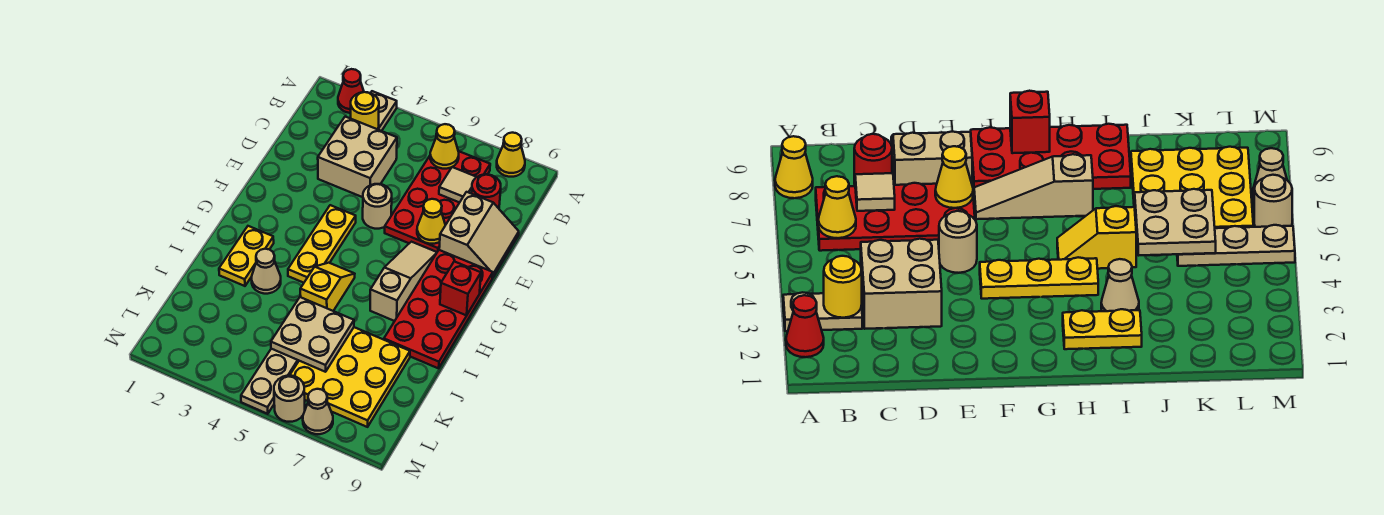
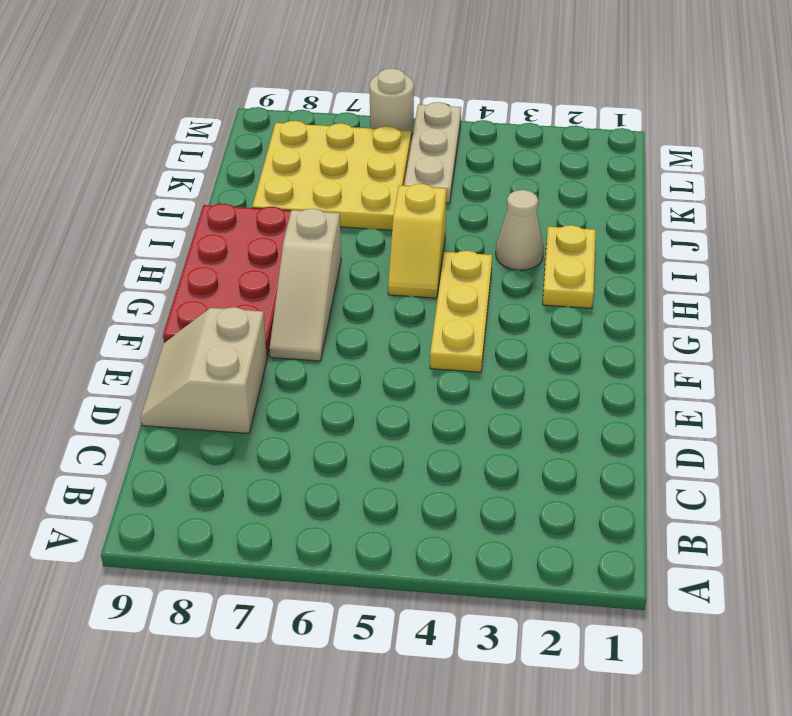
none -> red cone A2 level 1
none -> tan plate A3:B3 level 1
none -> yellow cone A8 level 1

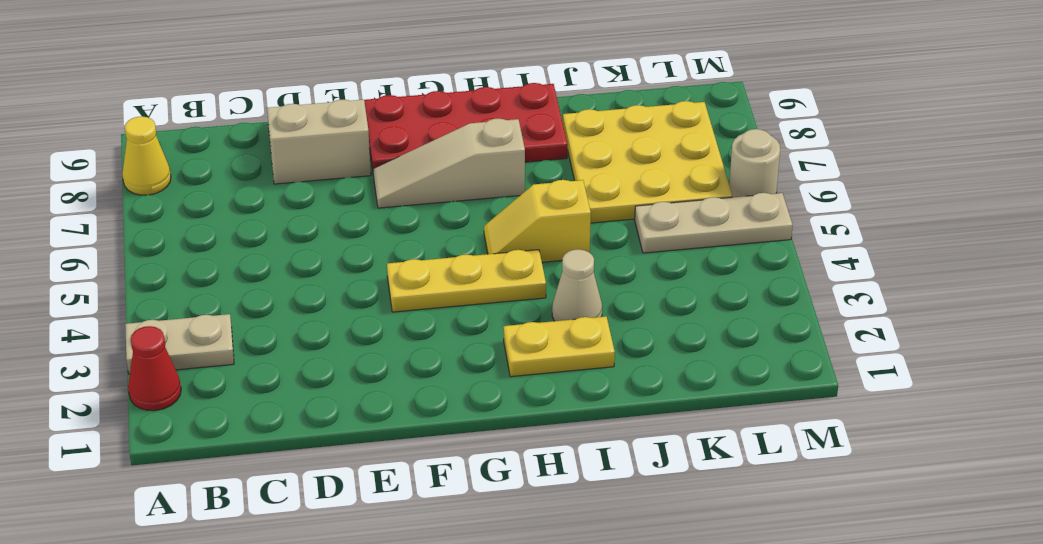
none -> red plate B6:E7 level 1
none -> tan brick C3:D4 level 1
none -> red round brick C8 level 1

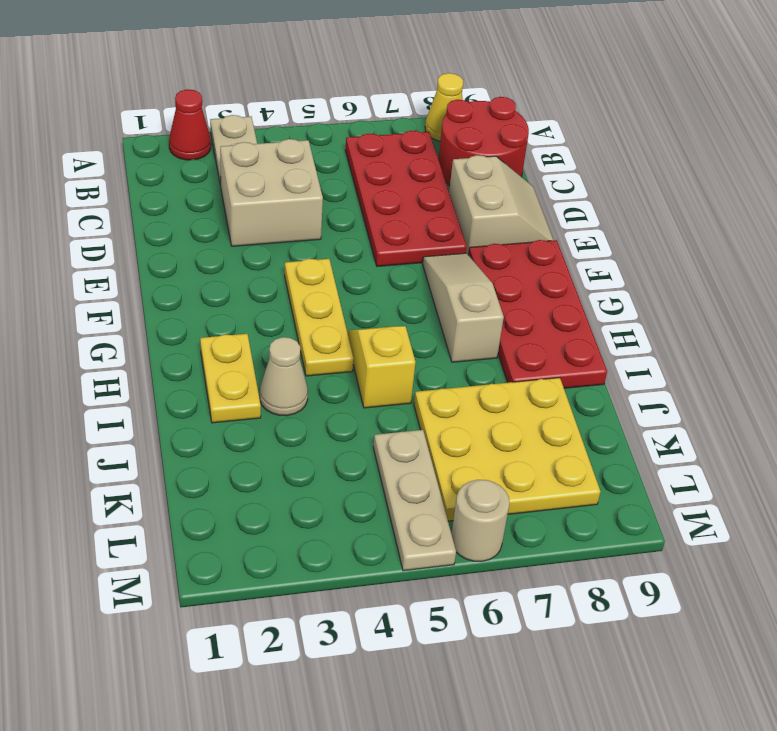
red round brick B8:C9 level 1 -> red round brick C8 level 1
none -> tan round brick E5 level 1
none -> tan cone M7 level 1
none -> yellow round brick B3 level 2

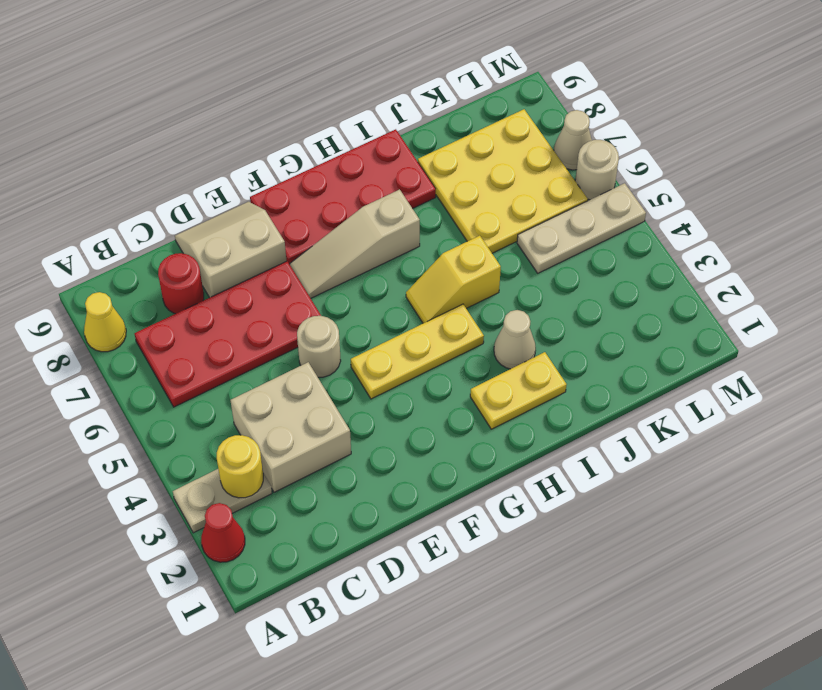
none -> yellow cone B6 level 2
none -> tan tile C7 level 2
none -> yellow cone E7 level 2

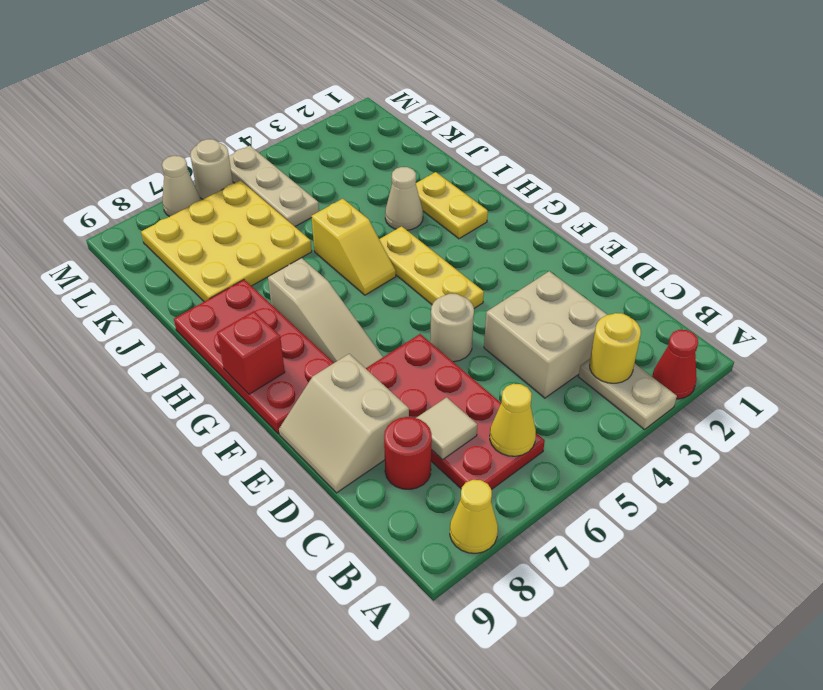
none -> yellow cone E7 level 2
none -> tan plate J5:K6 level 2

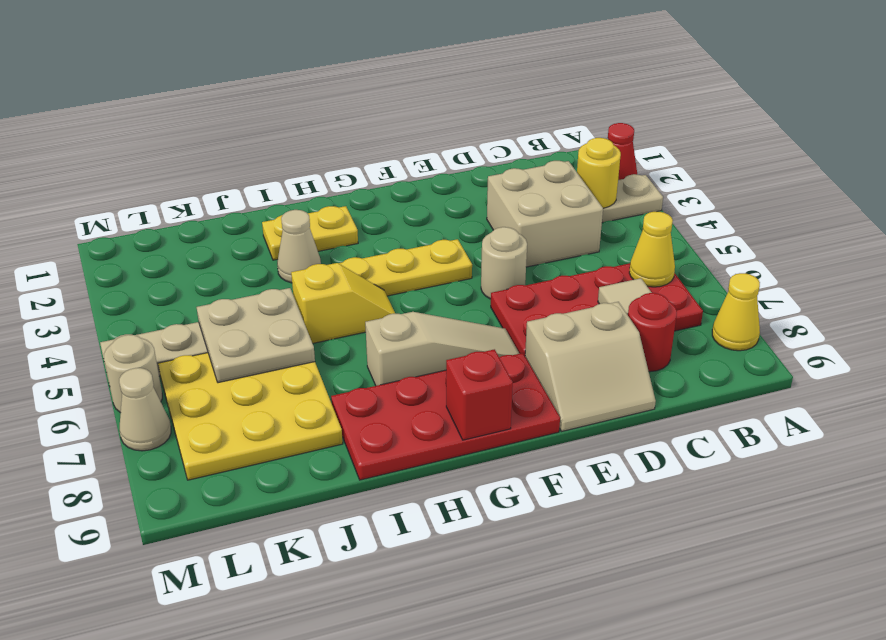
none -> yellow cone E7 level 2

